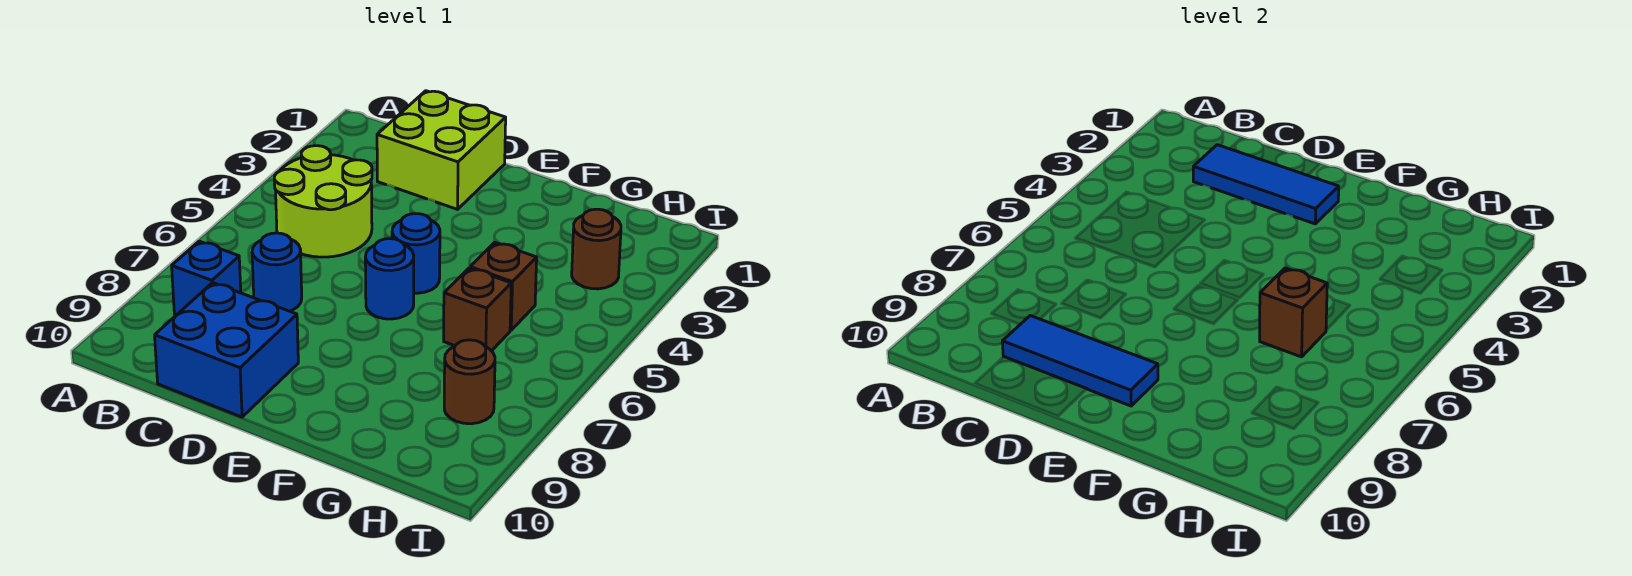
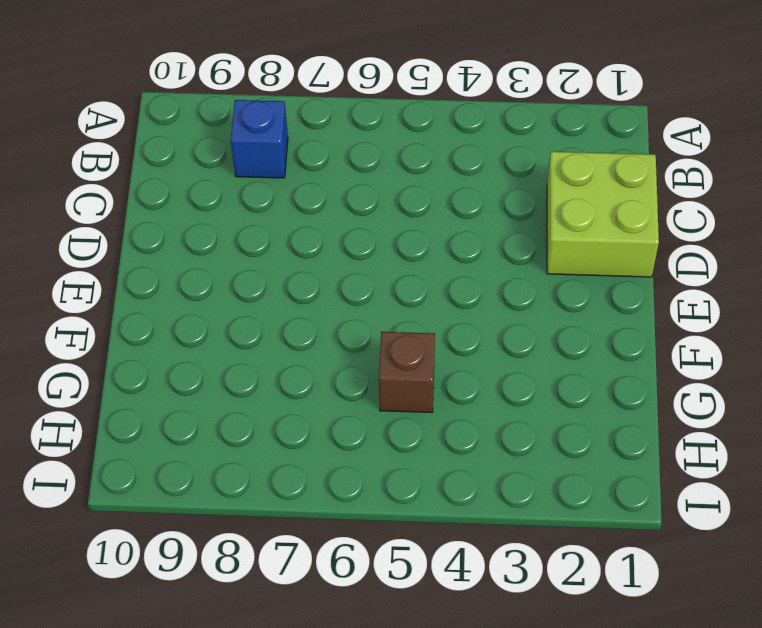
none -> lime round brick B4:C5 level 1
none -> blue round brick C7 level 1
none -> blue brick C9:D10 level 1

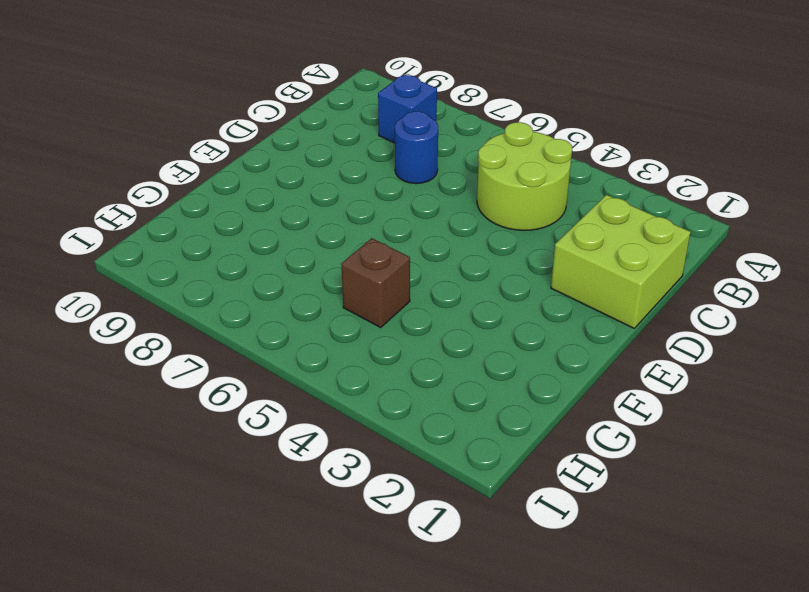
none -> blue brick C9:D10 level 1
none -> blue round brick E5 level 1
none -> blue round brick E6 level 1

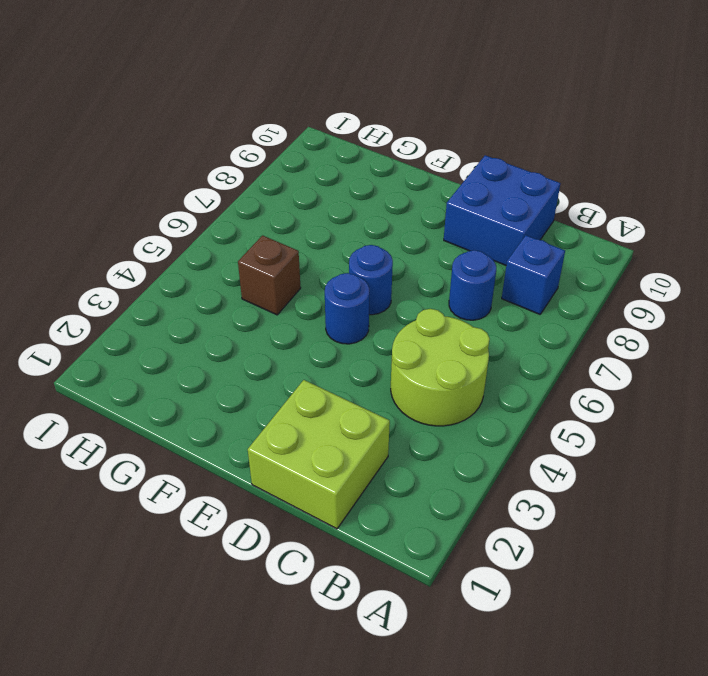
none -> brown brick G6 level 1
none -> brown round brick H3 level 1
none -> brown round brick H8 level 1

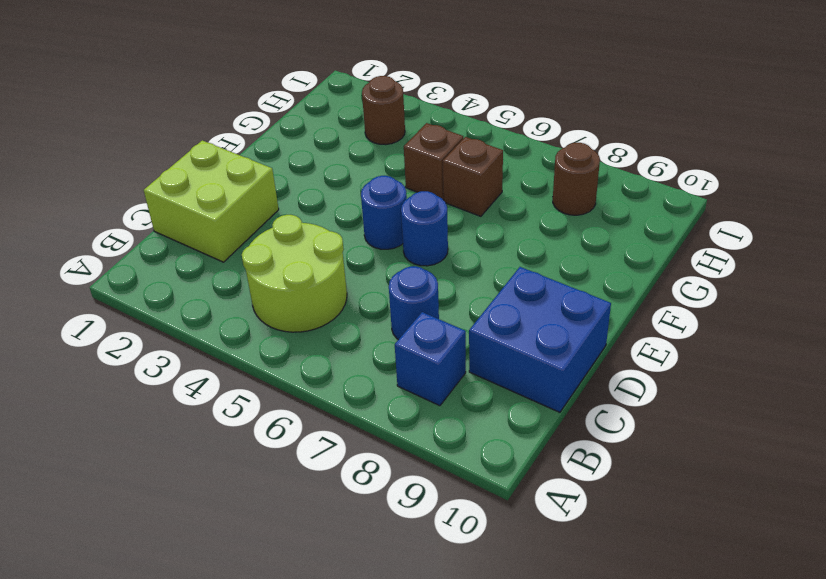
none -> blue tile C2:E2 level 2
none -> blue tile C9:E9 level 2
none -> brown brick G6 level 2

